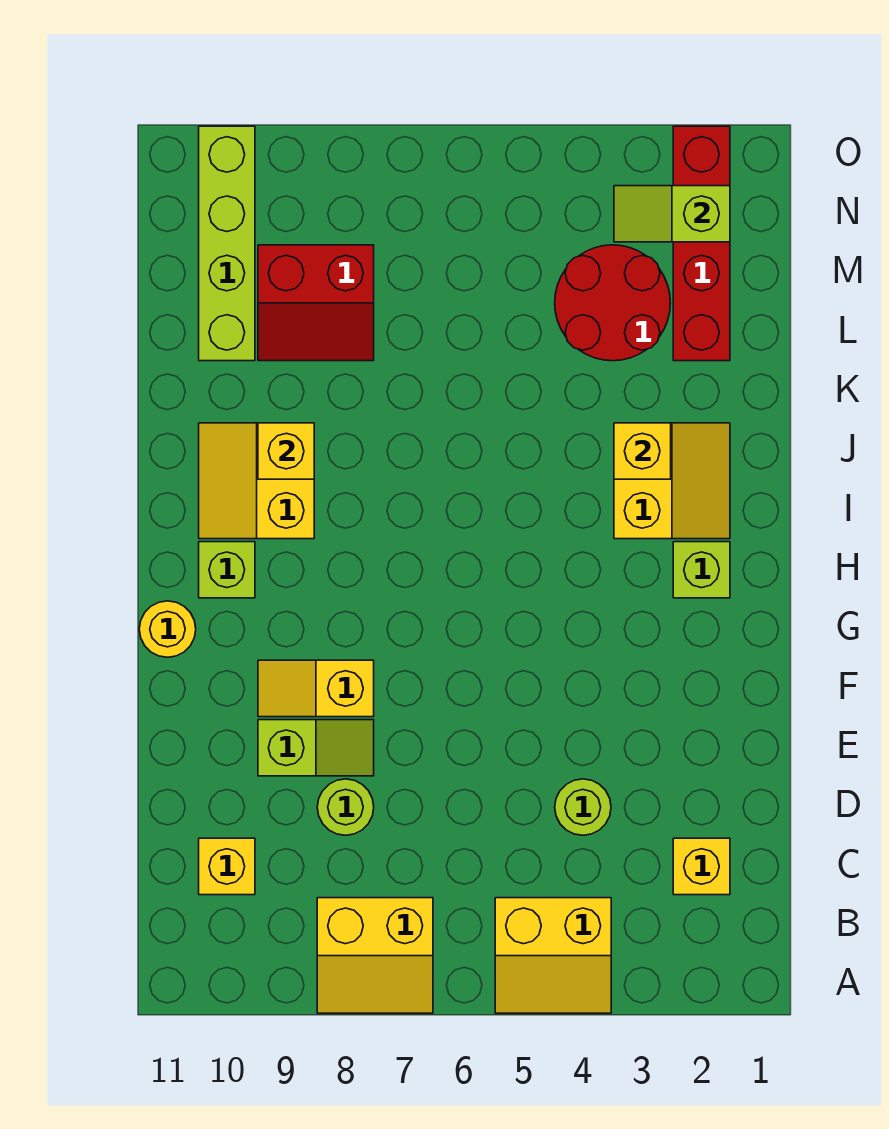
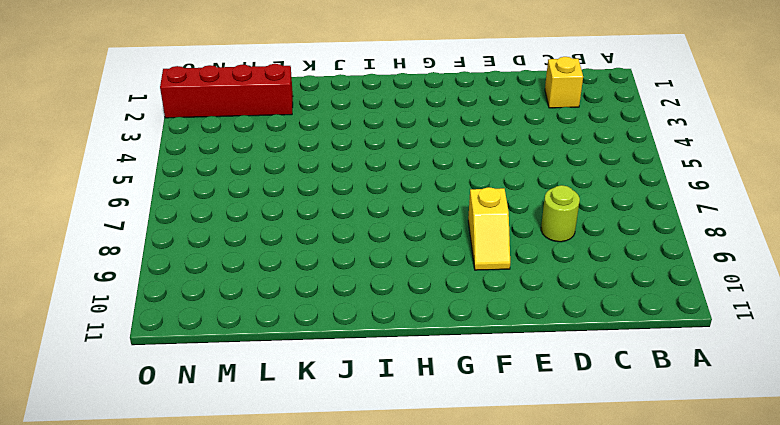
none -> yellow slope A4:B5 level 1 top B
none -> yellow slope A7:B8 level 1 top B
none -> yellow brick C10 level 1

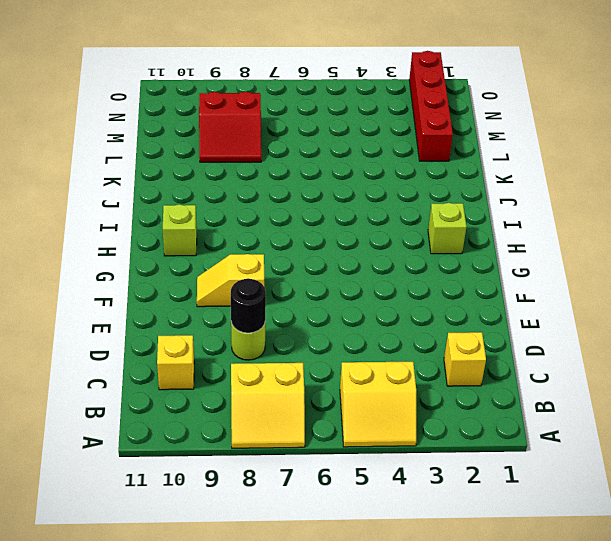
black round brick D8 level 2 -> none
none -> lime round brick D4 level 1
none -> lime slope E8:E9 level 1 top 9
none -> yellow round brick G11 level 1

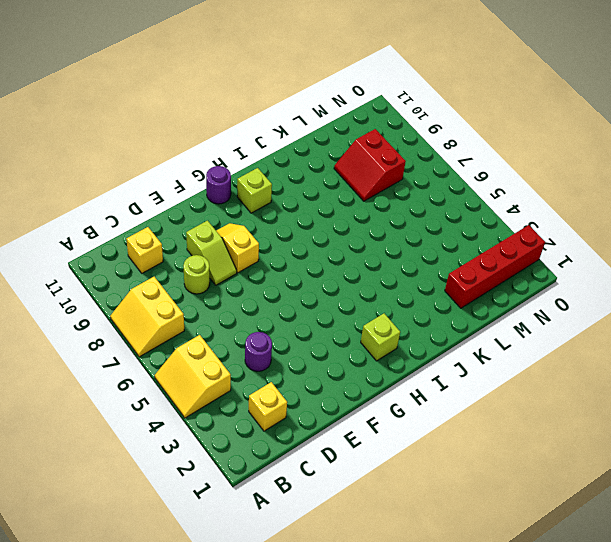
purple round brick D4 level 1 -> lime round brick D4 level 1
purple round brick G11 level 1 -> yellow round brick G11 level 1
none -> yellow slope I2:J3 level 1 top 3
none -> yellow slope I9:J10 level 1 top 9
none -> red round brick L3:M4 level 1

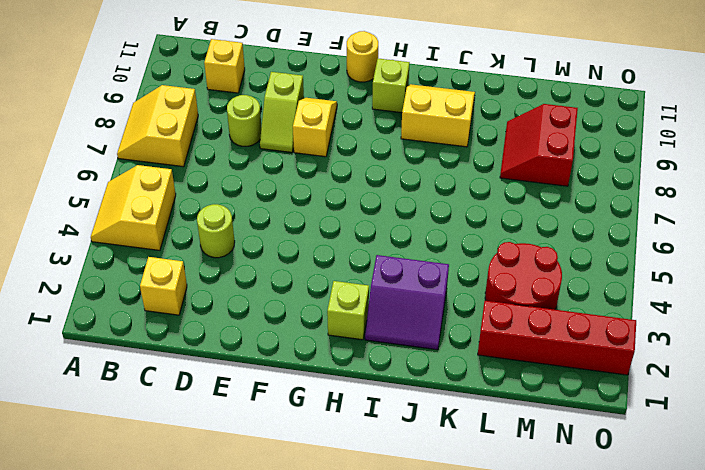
purple slope I2:J3 level 1 top 3 -> yellow slope I2:J3 level 1 top 3
none -> lime brick L10:O10 level 1
none -> yellow brick J3 level 2
none -> yellow brick J9 level 2

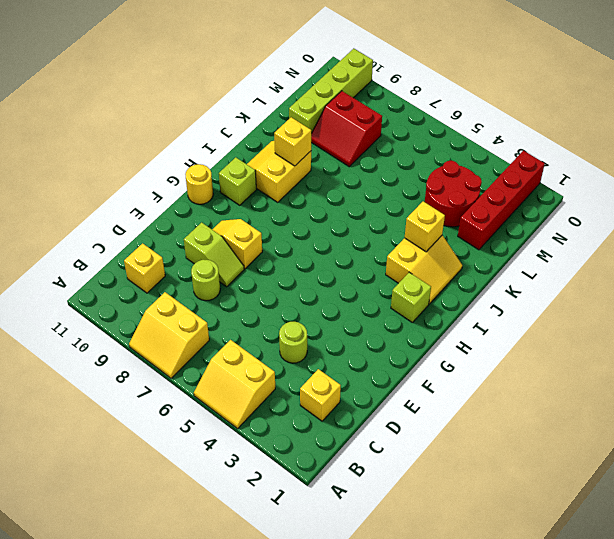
none -> lime slope N2:N3 level 2 top 2

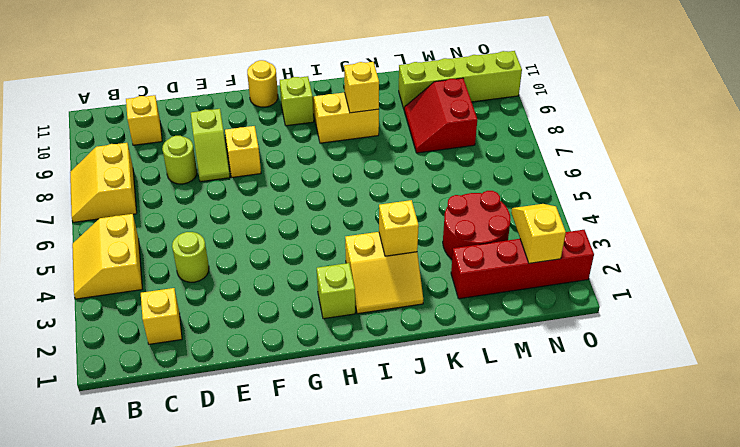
yellow slope N2:N3 level 2 top 2 -> lime slope N2:N3 level 2 top 2

